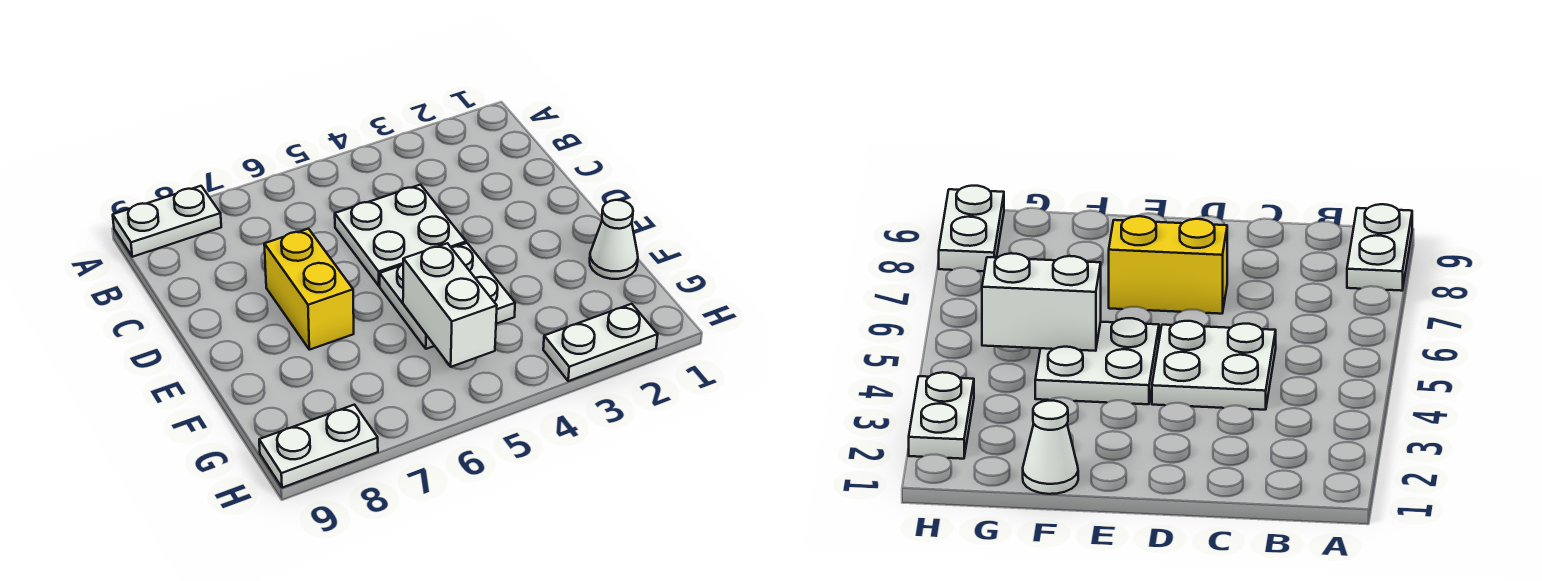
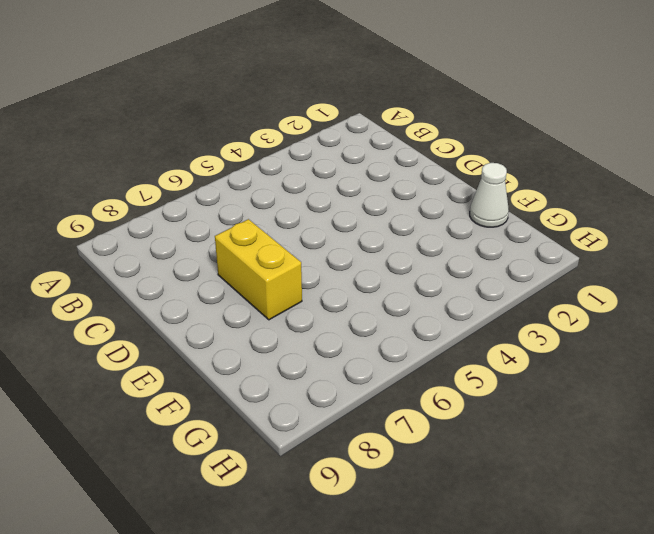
none -> white plate A8:A9 level 1
none -> white plate C4:D5 level 1

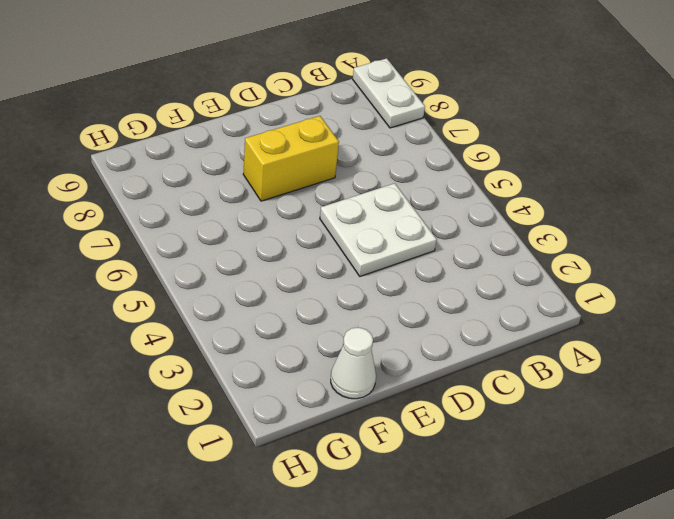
none -> white plate E4:F5 level 1
none -> white plate H2:H3 level 1

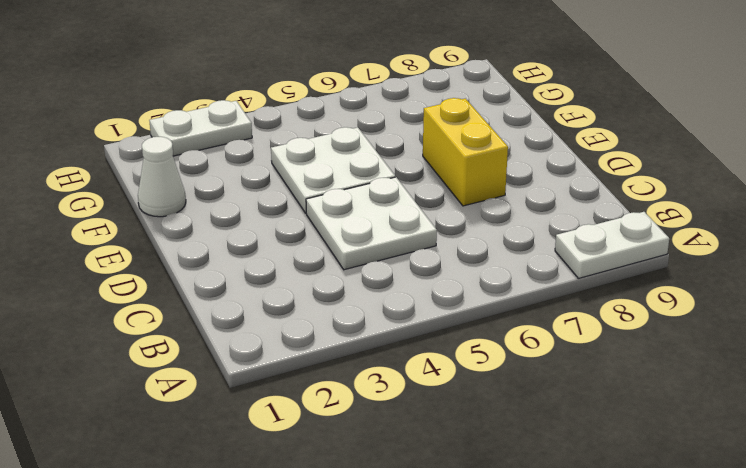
none -> white plate H8:H9 level 1
none -> white brick F5:G5 level 2

